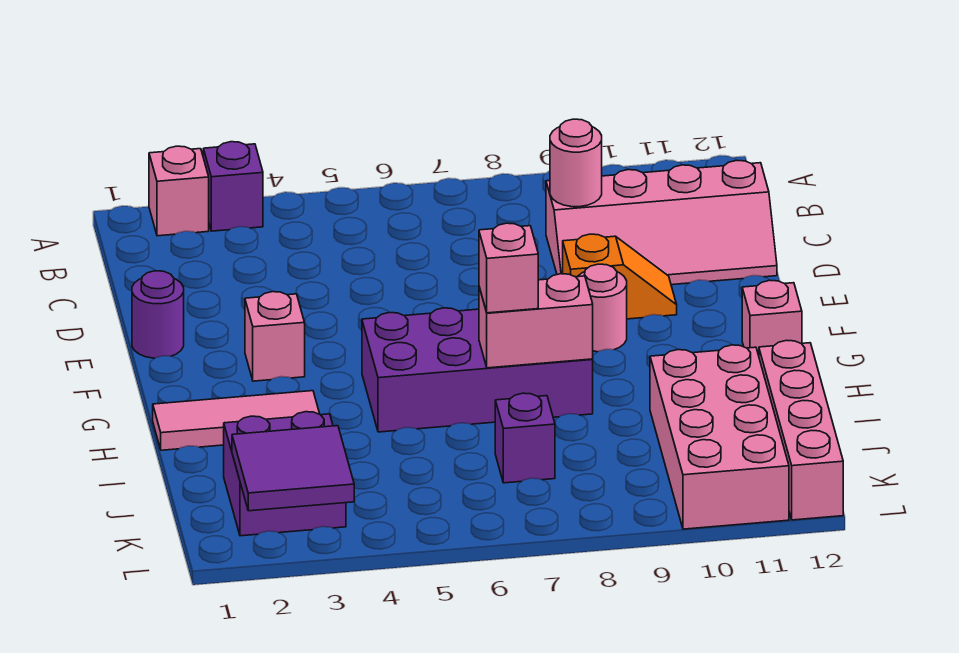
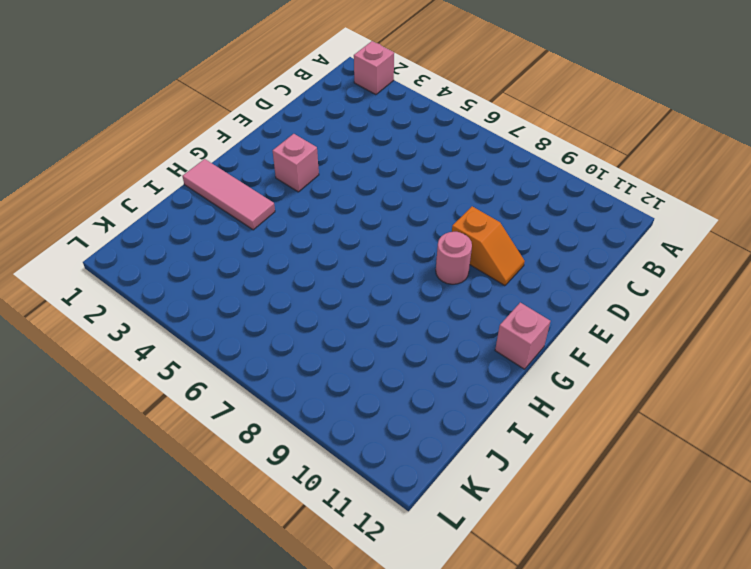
none -> purple brick A3 level 1
none -> pink slope C9:D12 level 1 top C
none -> purple round brick E1 level 1

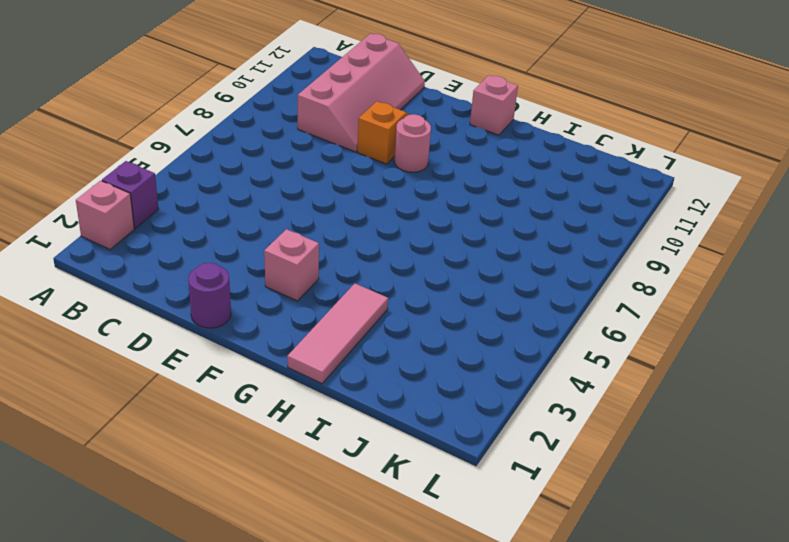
none -> purple brick G5:H8 level 1
none -> pink brick I10:L11 level 1
none -> pink brick I12:L12 level 1

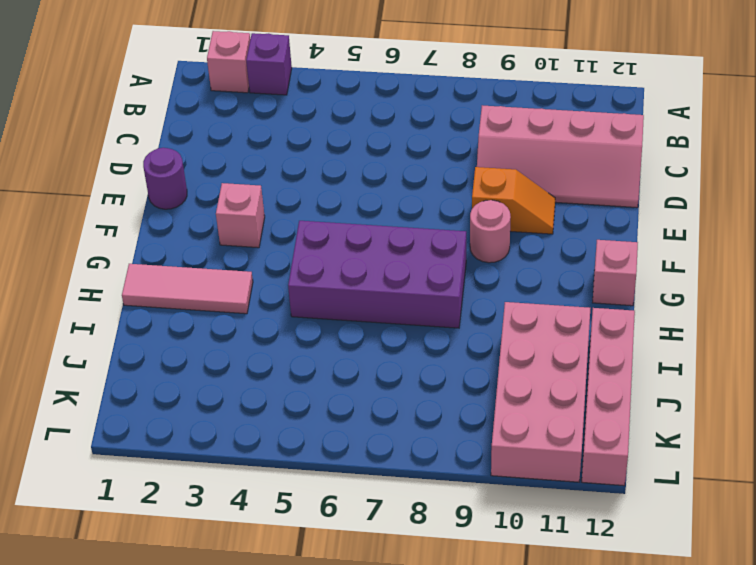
none -> purple brick J2:K3 level 1
none -> purple brick J7 level 1
none -> pink round brick C9 level 2

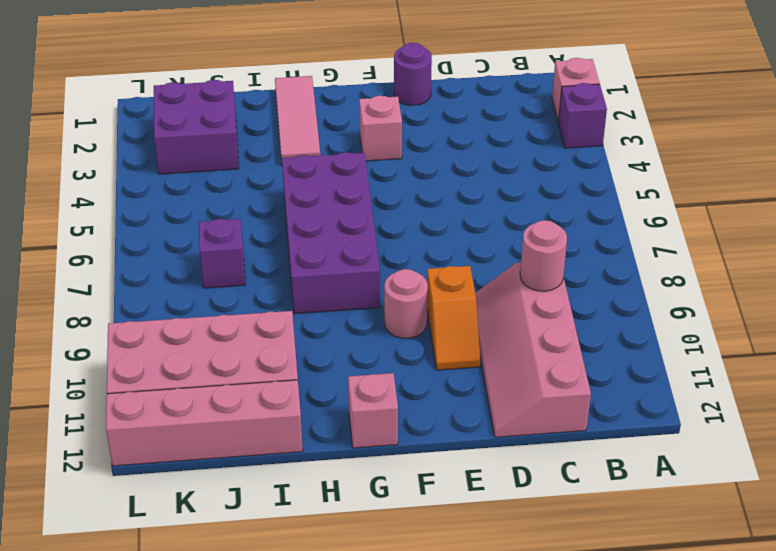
none -> pink brick H7:H8 level 2
none -> purple tile K2:L3 level 2
none -> pink brick H7 level 3

